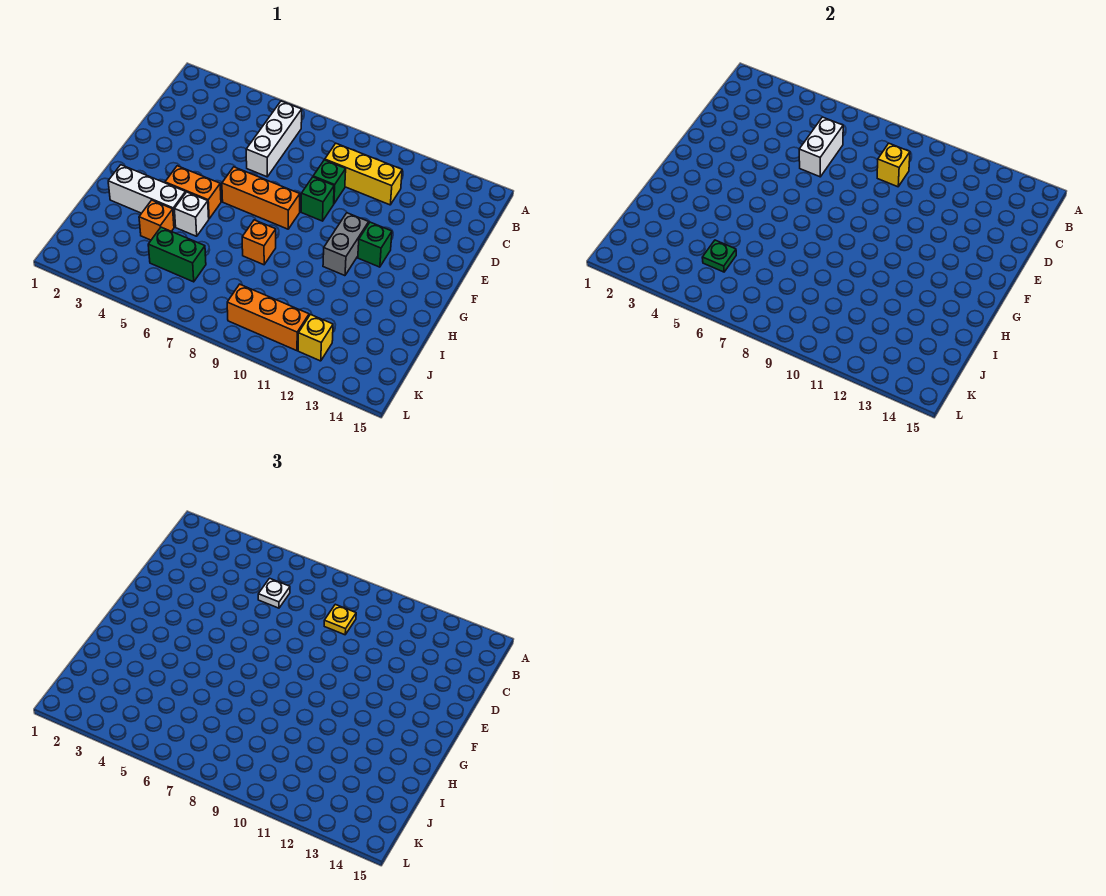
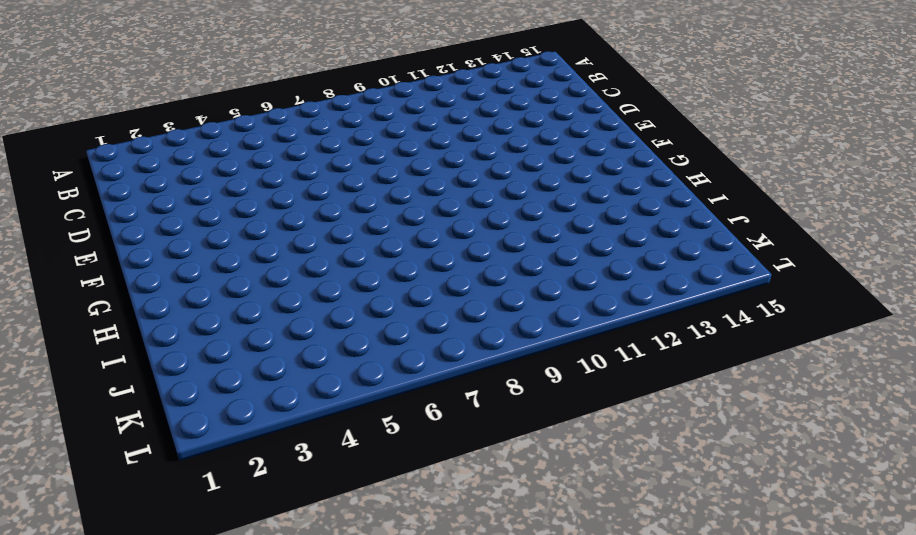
none -> white brick B6:D6 level 1
none -> yellow brick C9:C11 level 1
none -> green brick D9 level 1

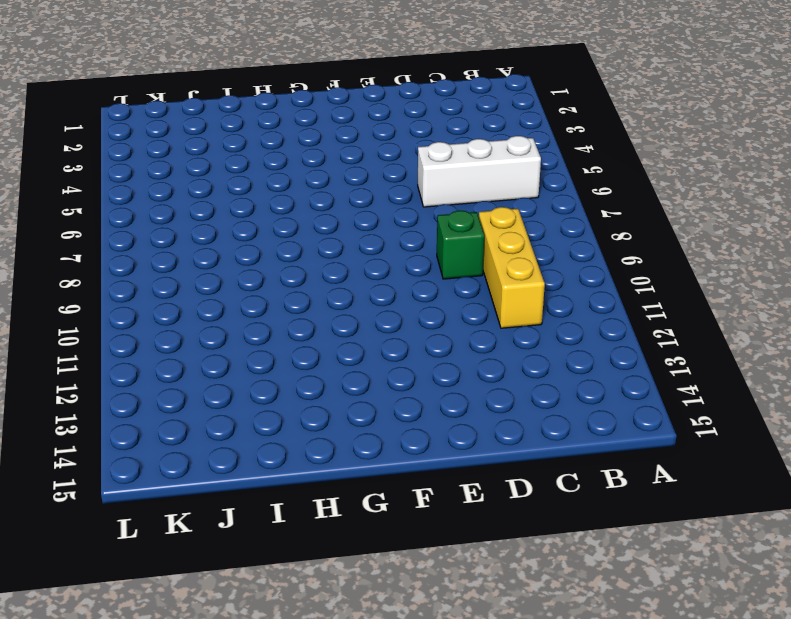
none -> green brick E9 level 1
none -> orange brick F6:F8 level 1
none -> grey brick F11:G11 level 1

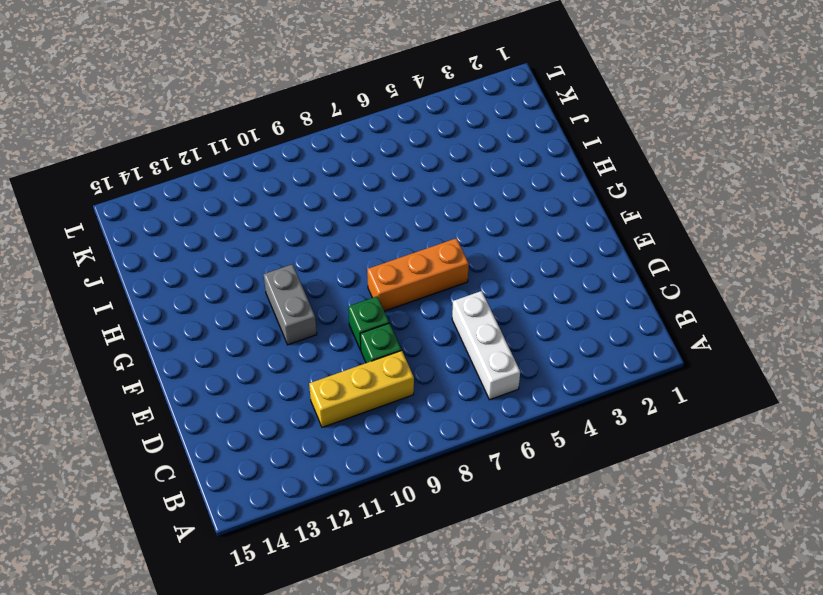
none -> green brick F12 level 1
none -> orange brick G4:G5 level 1
none -> white brick H2:H4 level 1

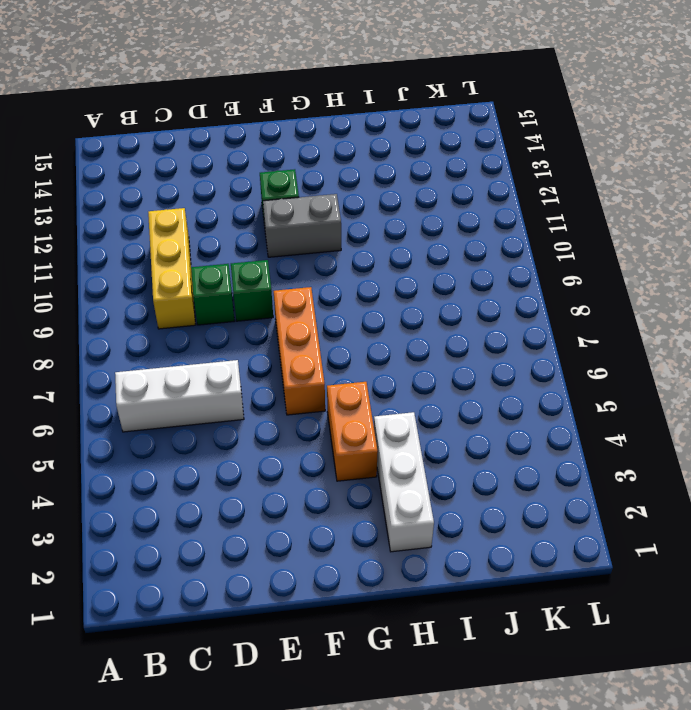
none -> white brick H5 level 1
none -> orange brick H8 level 1
none -> orange brick I4 level 1

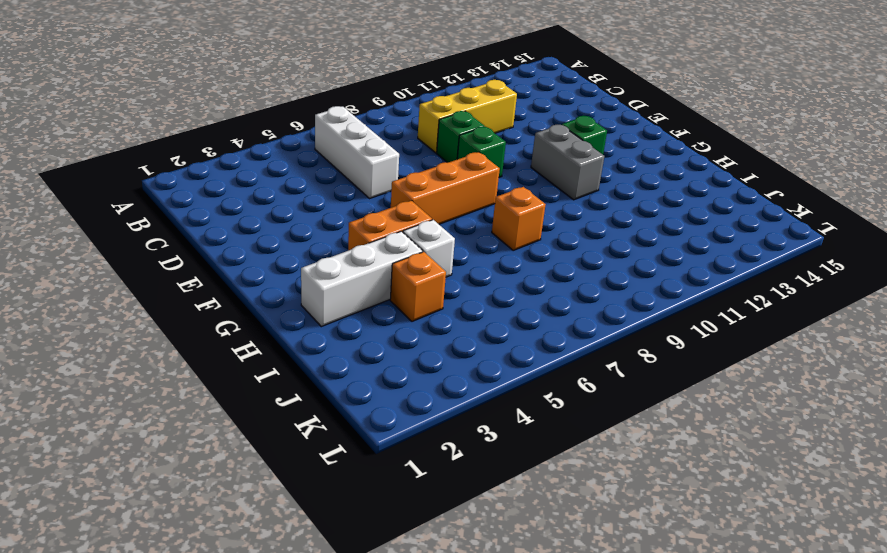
none -> green brick J5:J6 level 1
none -> orange brick K9:K11 level 1
none -> yellow brick K12 level 1

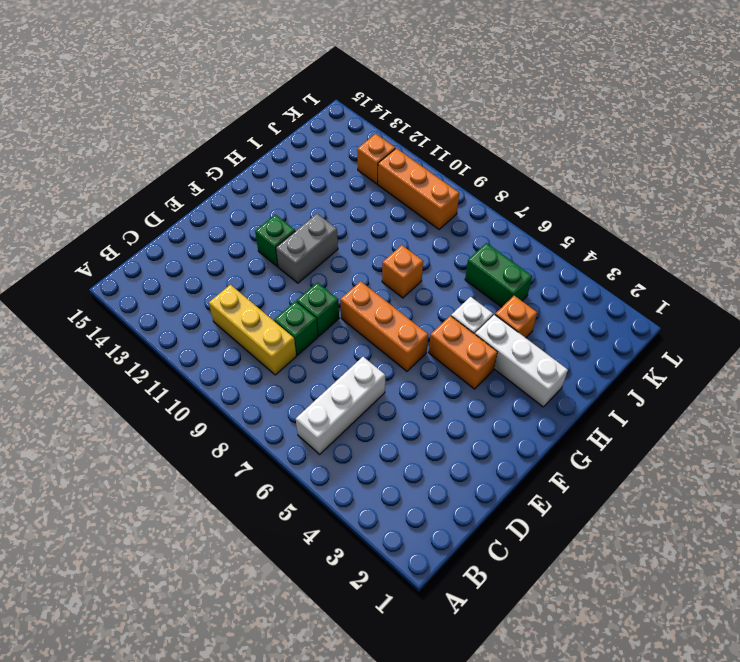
orange brick K12 level 1 -> yellow brick K12 level 1
none -> white brick C6:D6 level 2
none -> yellow brick C9 level 2
none -> green plate J5 level 2

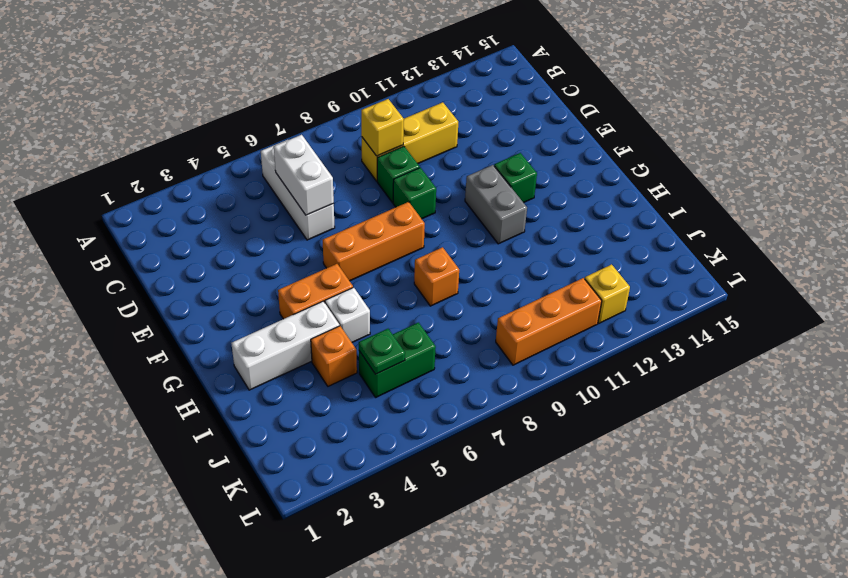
none -> white plate C6 level 3
none -> yellow plate C9 level 3

